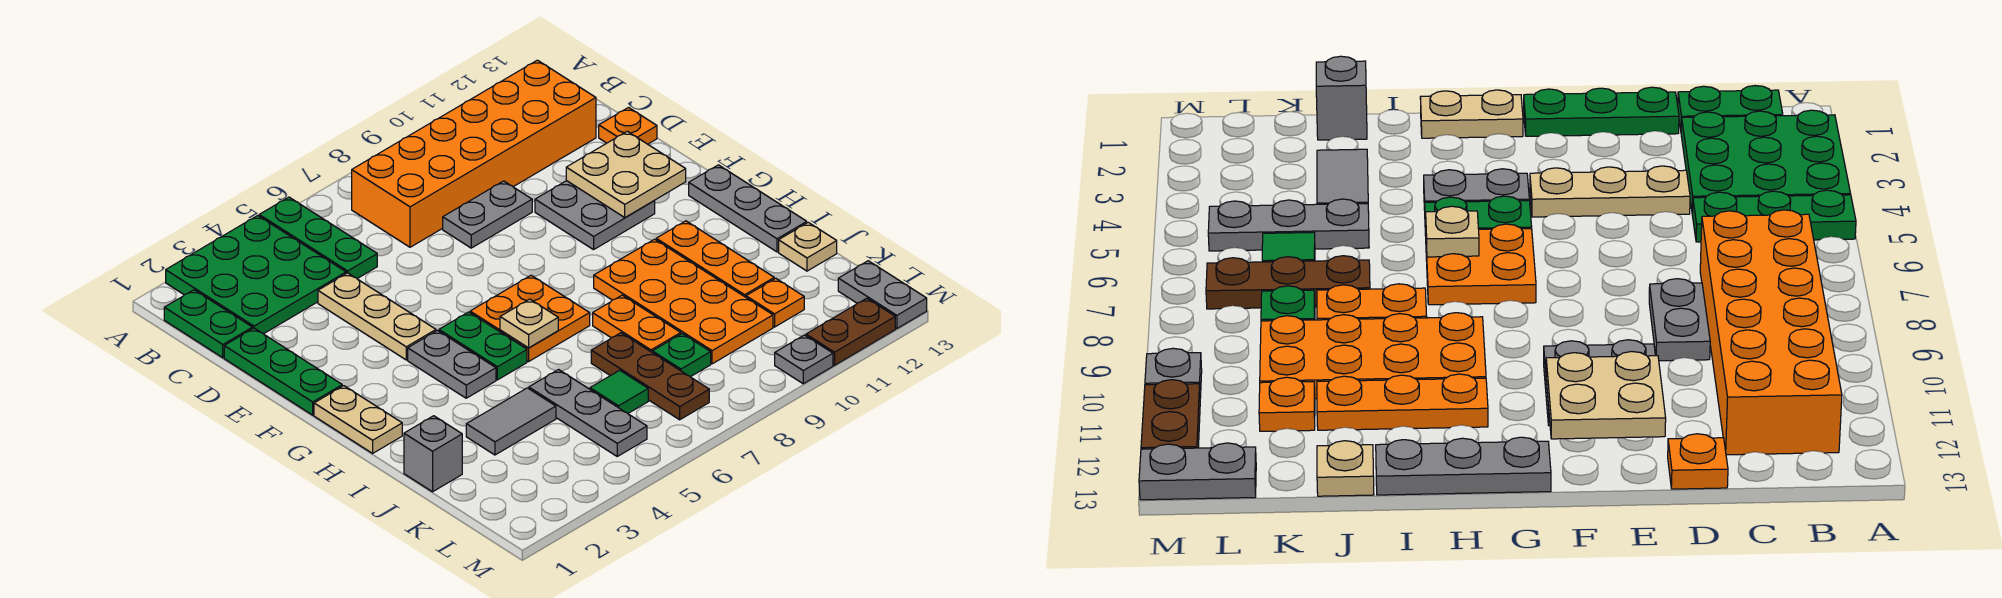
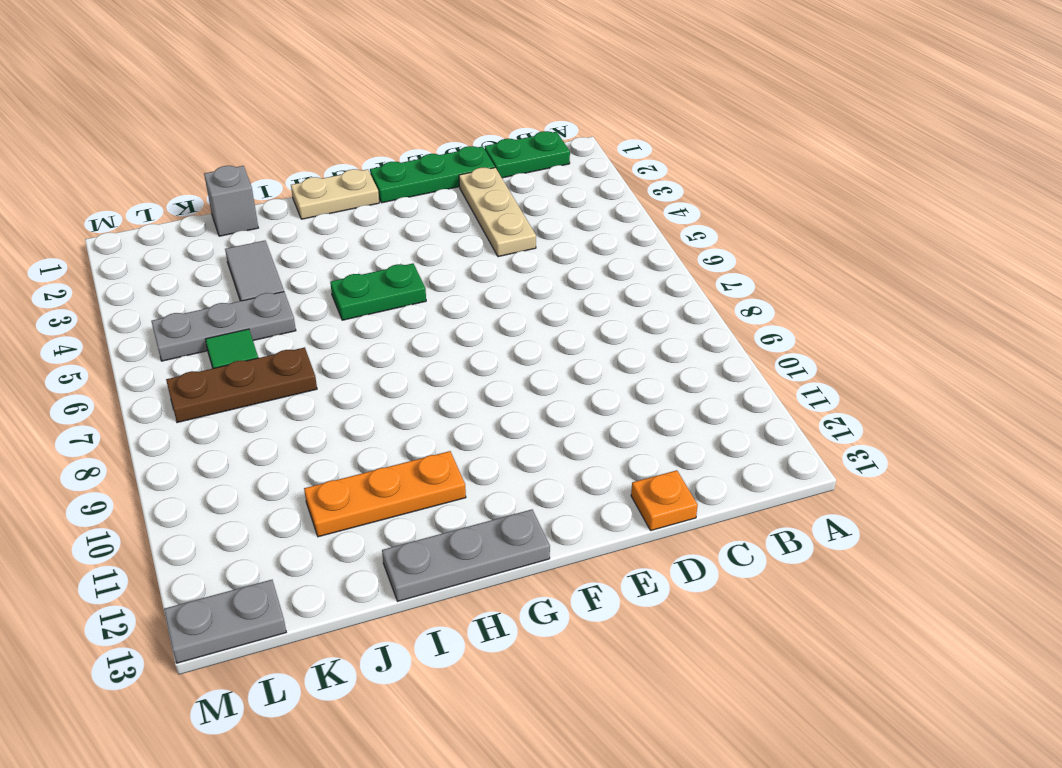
tan plate D2:D4 level 1 -> tan plate D4:F4 level 1
none -> green plate A2:C4 level 1
none -> green plate A5:C5 level 1
none -> orange brick B7:C12 level 1
none -> grey plate D8:D9 level 1

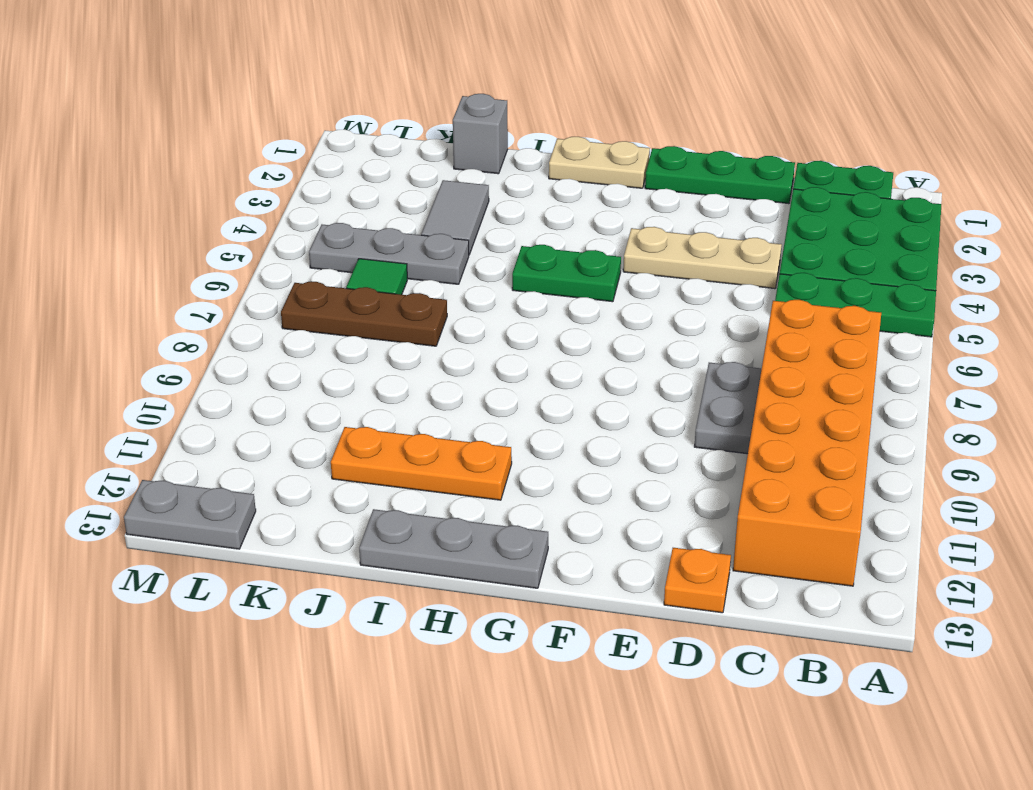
none -> grey plate E10:F11 level 1
none -> grey plate G4:H4 level 1
none -> orange plate G6:H7 level 1
none -> orange plate H9:K10 level 1

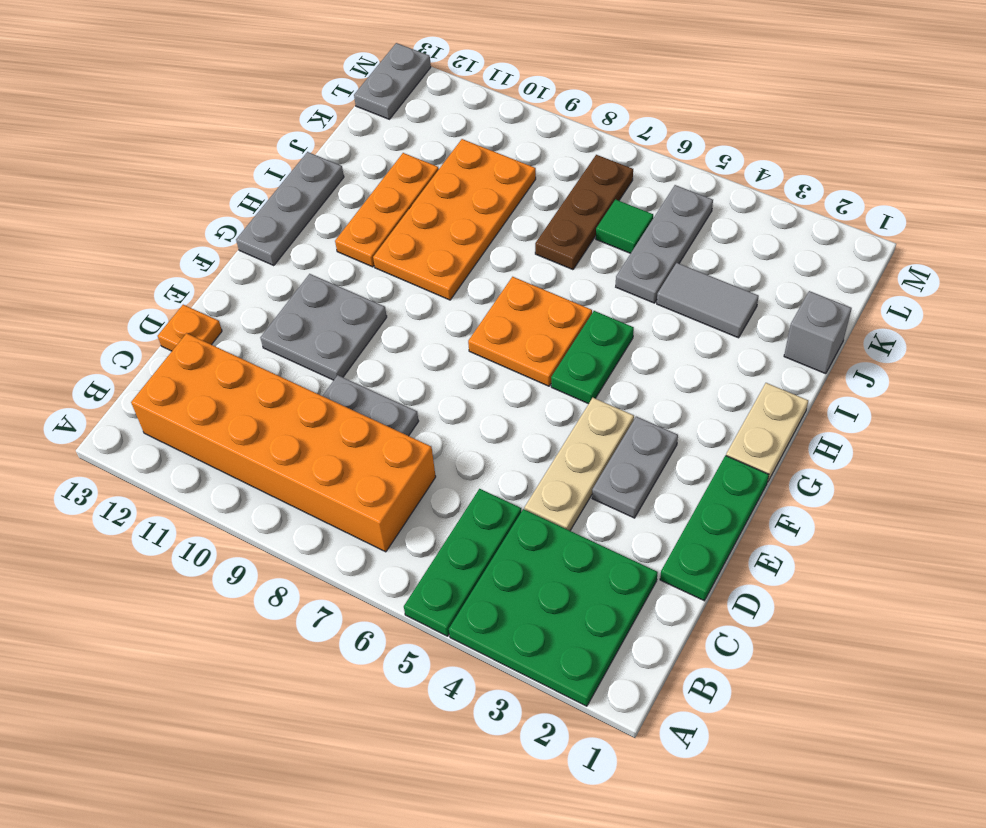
grey plate E3:F3 level 1 -> grey plate G4:H4 level 1
none -> green plate B1:C1 level 1
none -> orange plate I8:J8 level 1
none -> tan plate J13 level 1
none -> green plate K8 level 1

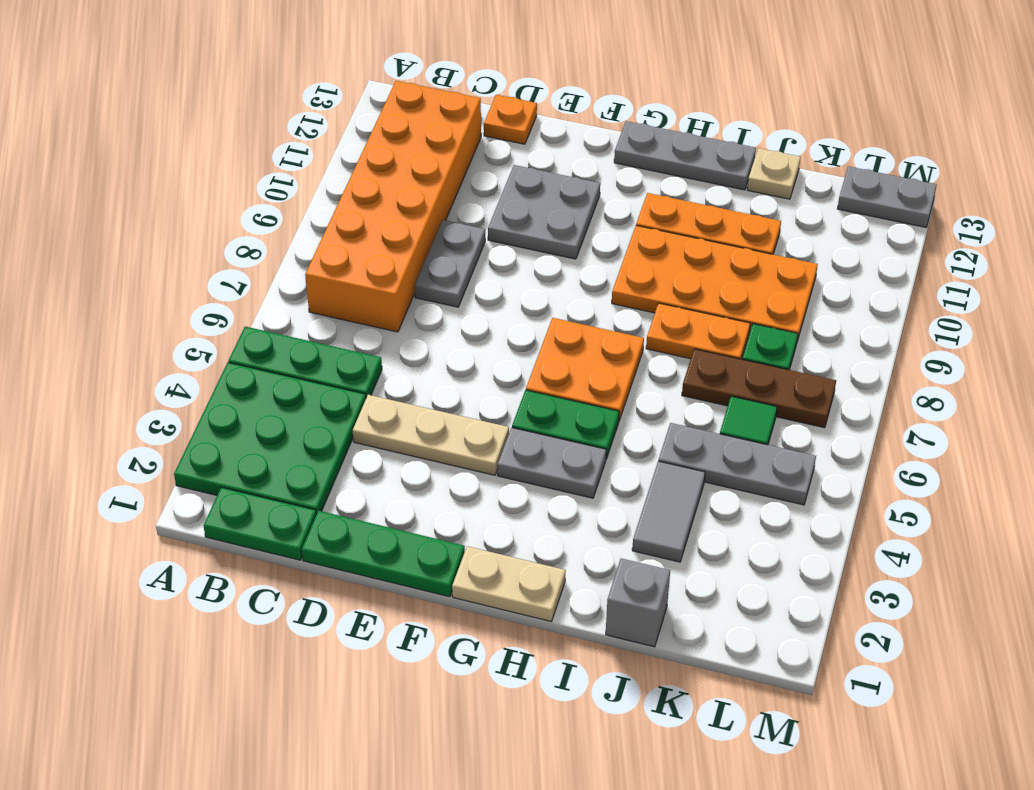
none -> orange plate K11 level 1
none -> grey plate M10 level 1
none -> brown plate M11:M12 level 1
none -> tan plate E11:F12 level 2

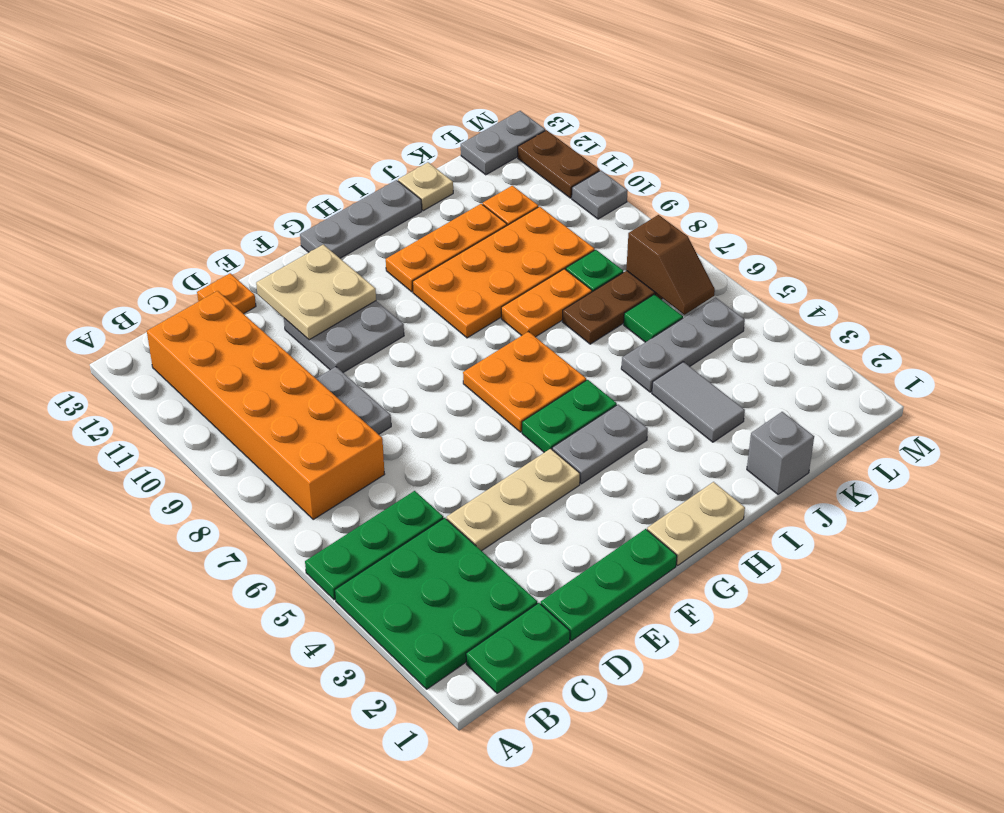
brown slope L6:L7 level 2 top 7 -> none
none -> tan plate H6 level 2

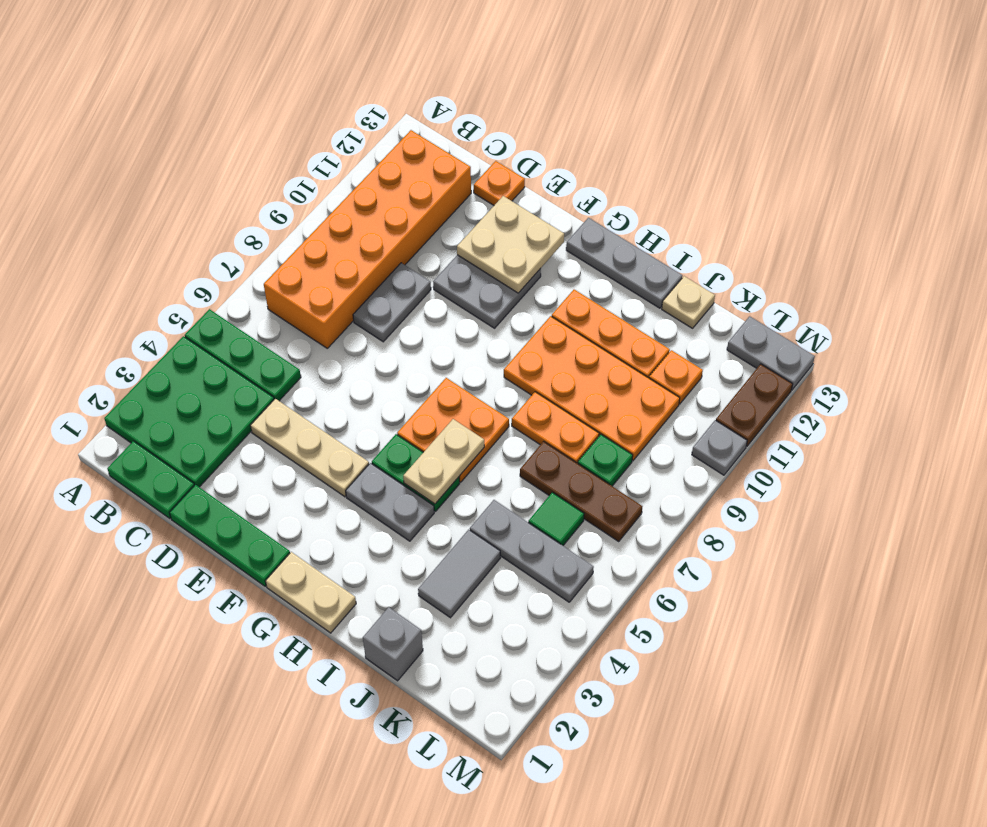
tan plate H5:H6 level 2 -> tan plate H6 level 2

